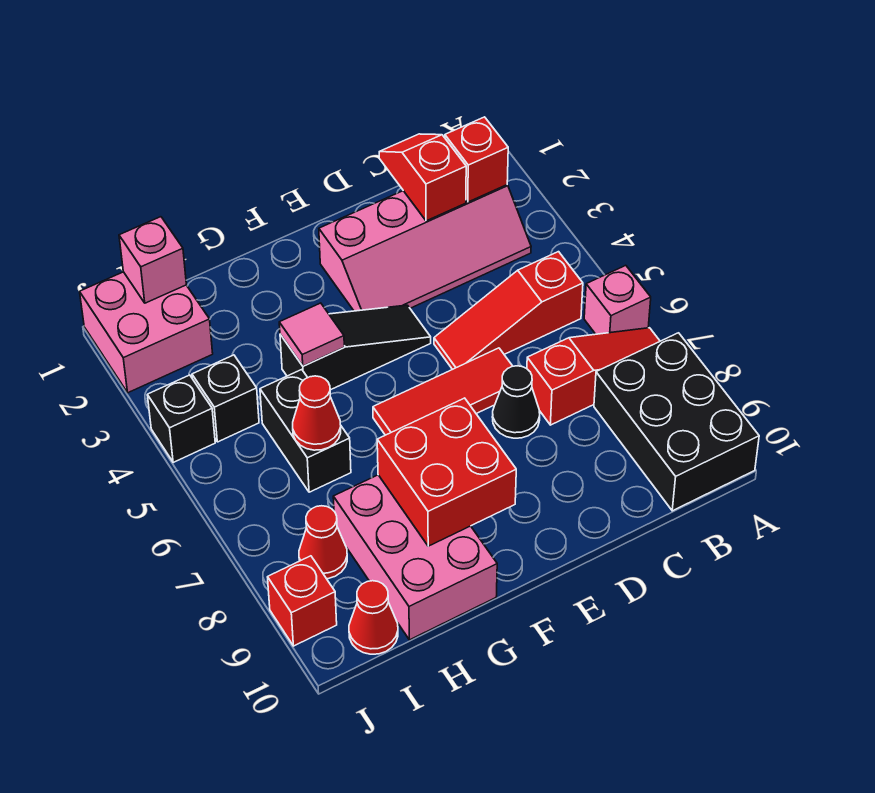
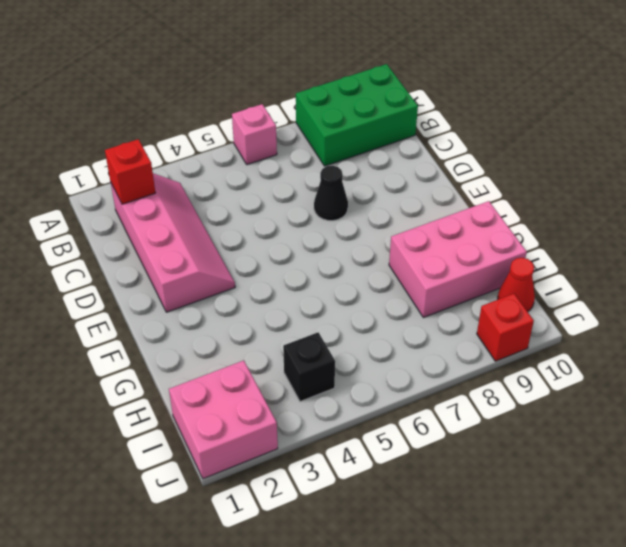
green brick A8:B10 level 1 -> black brick A8:B10 level 1
none -> red slope A7:C7 level 1 top C
none -> red slope B5:D5 level 1 top B
none -> red tile D6:F6 level 1

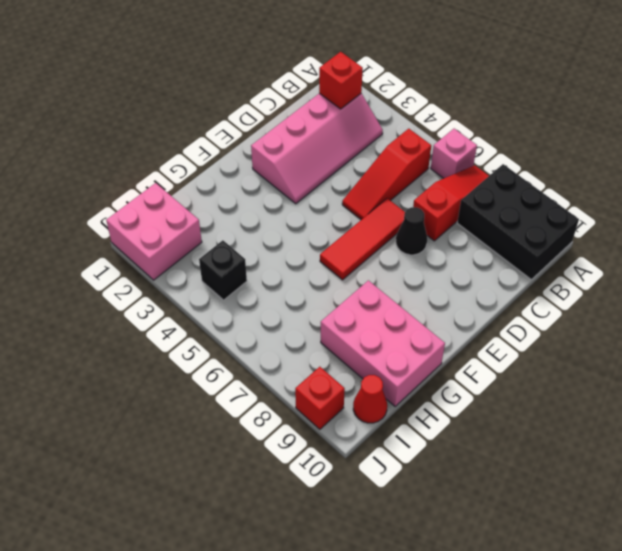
none -> black slope E4:G4 level 1 top G
none -> black brick H5:H6 level 1
none -> red cone I8 level 1

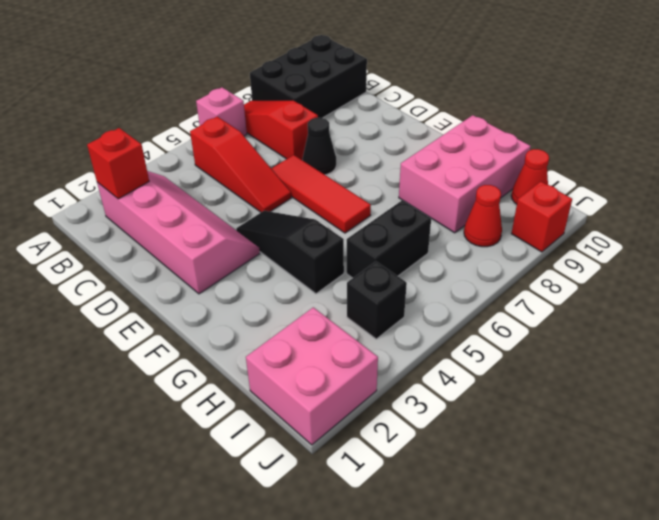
none -> black brick J4 level 1
none -> red slope C1:C2 level 2 top 2
none -> red brick F8:G9 level 2

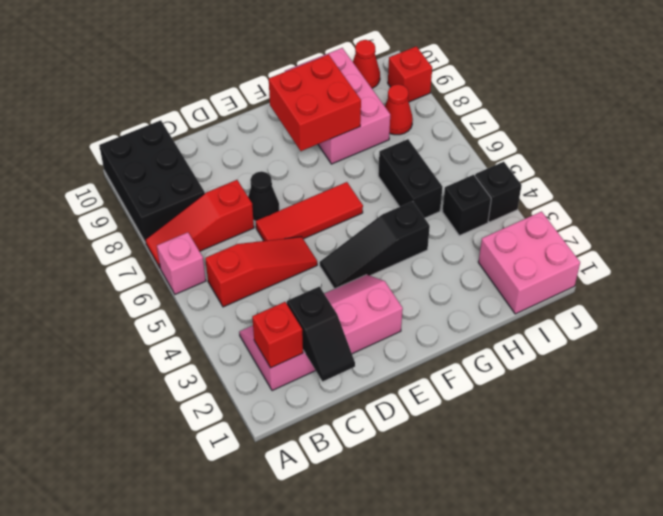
black slope C1:C2 level 2 top 2 -> red slope C1:C2 level 2 top 2
none -> pink tile G4 level 2
none -> red cone H6 level 2
none -> pink brick I1 level 2

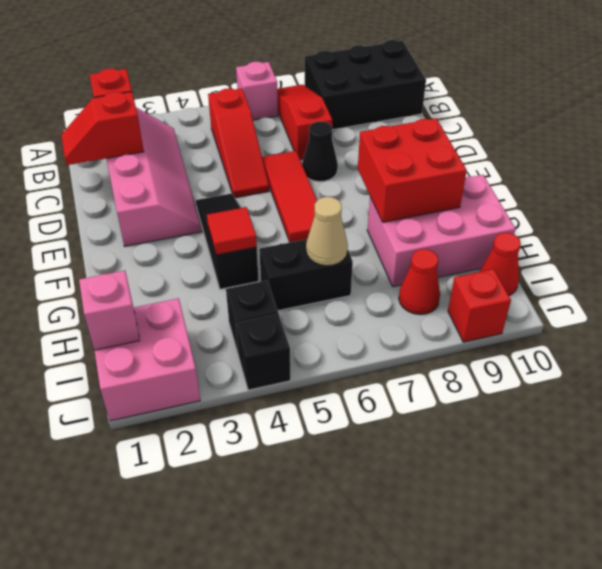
red tile G4 level 2 -> pink tile G4 level 2
tan cone H6 level 2 -> red cone H6 level 2

